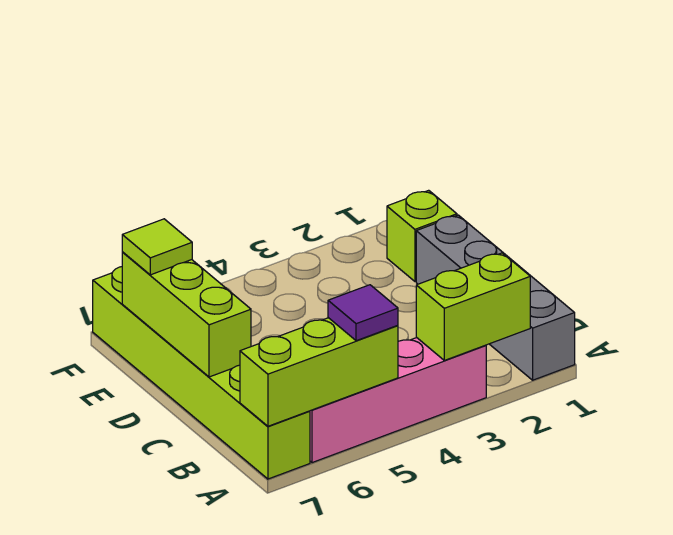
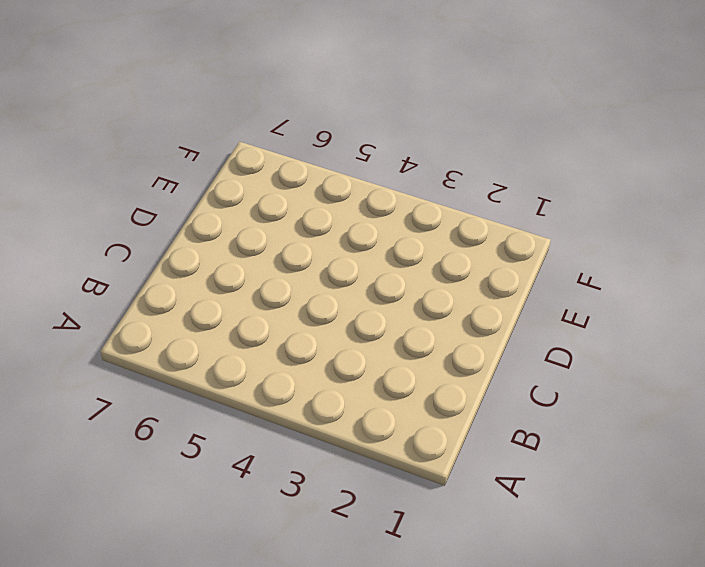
none -> grey brick A1:D1 level 1
none -> pink brick A3:A6 level 1

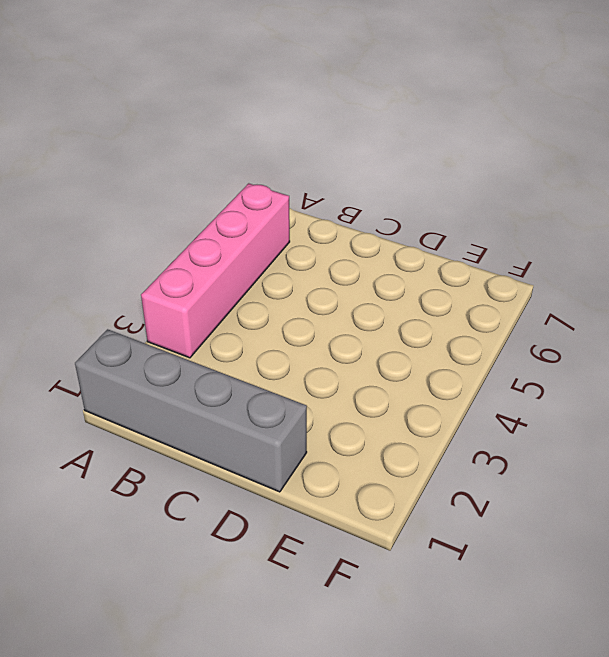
none -> lime brick A7:F7 level 1
none -> lime brick E1 level 1

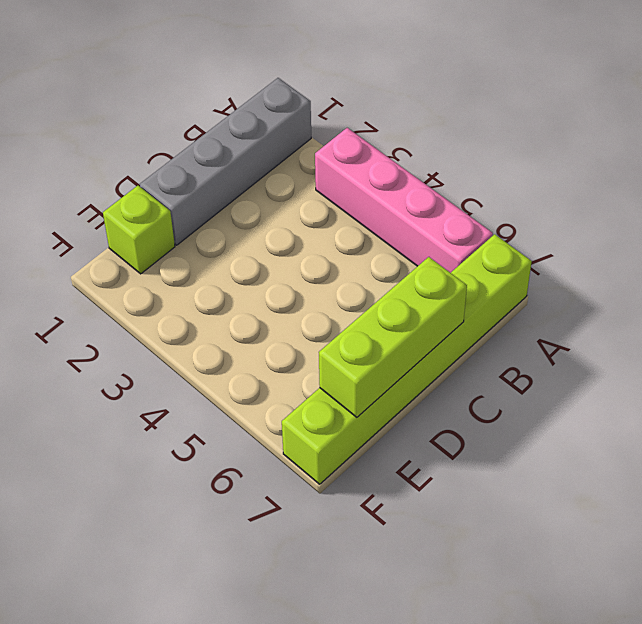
none -> lime brick A2:A3 level 2
none -> lime brick A5:A7 level 2

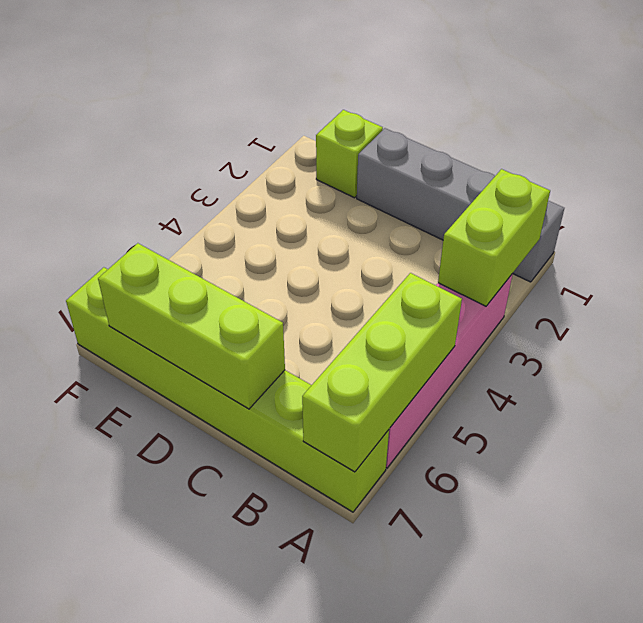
none -> purple tile A5 level 3
none -> lime tile E7 level 3

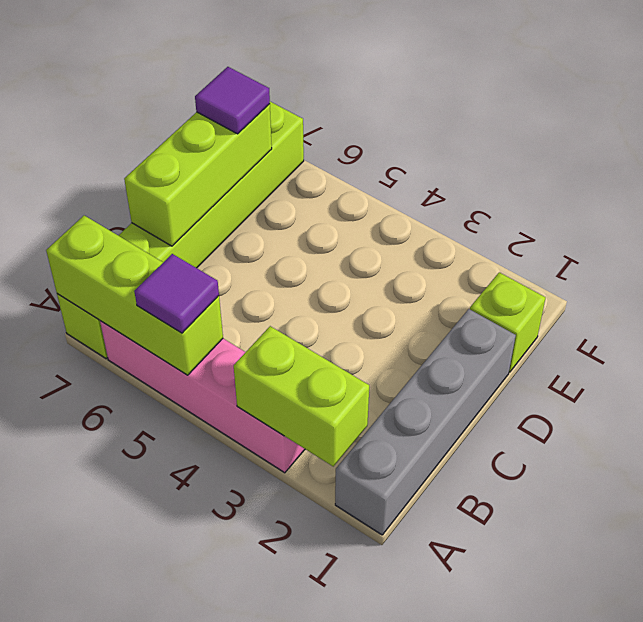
purple tile E7 level 3 -> lime tile E7 level 3

